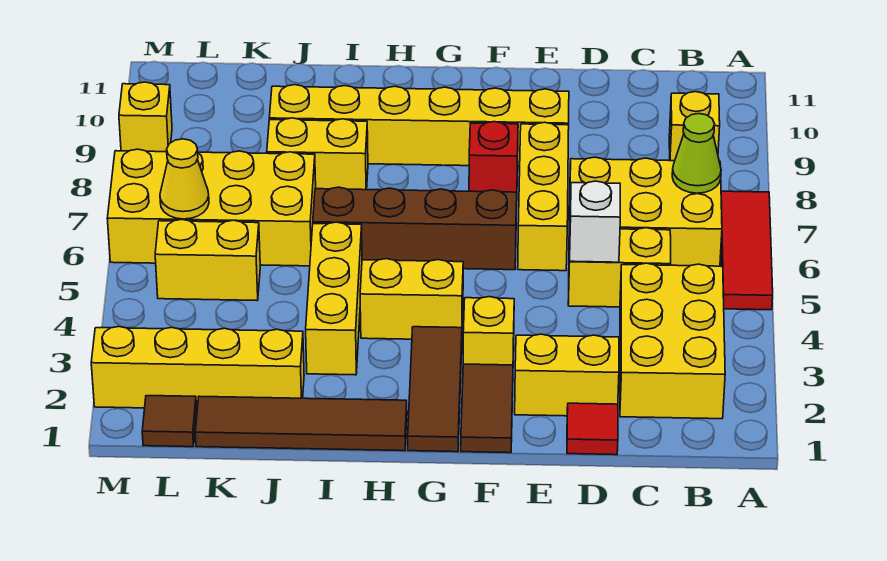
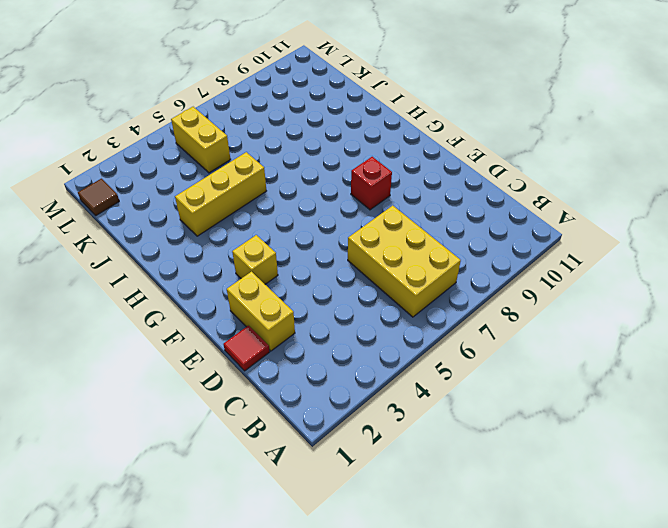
none -> red tile A5:A7 level 1
none -> yellow brick B2:C4 level 1
none -> yellow brick B9 level 1

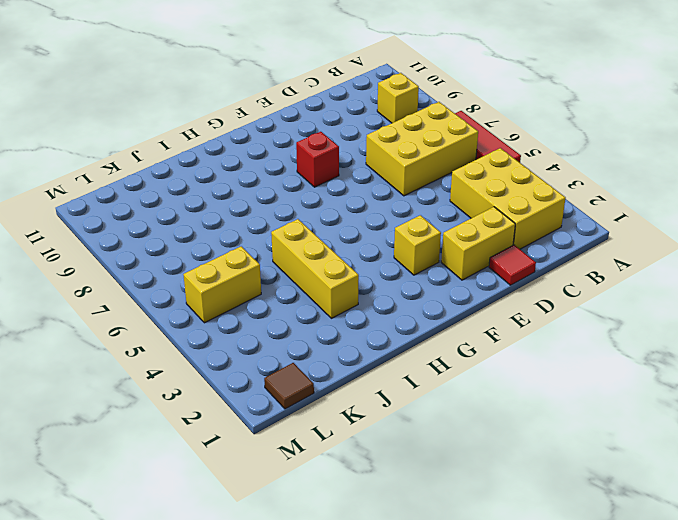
none -> yellow brick C5:D5 level 1
none -> yellow brick E6:E8 level 1
none -> yellow brick E9:J9 level 1

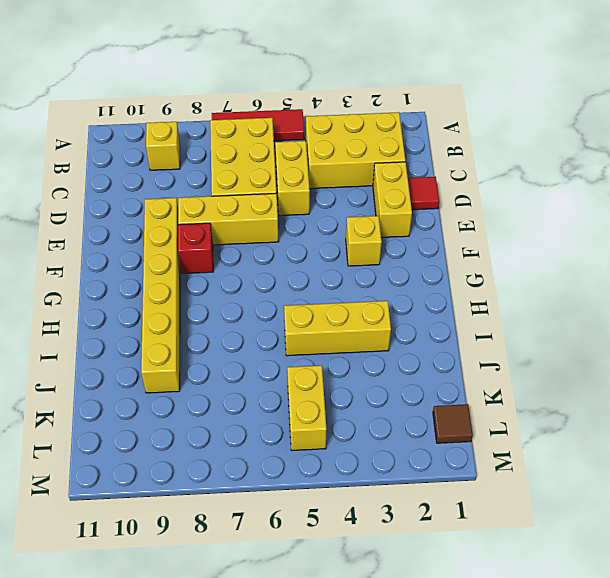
none -> brown tile F1:F2 level 1
none -> brown brick F6:I6 level 1
none -> brown tile G1:G3 level 1

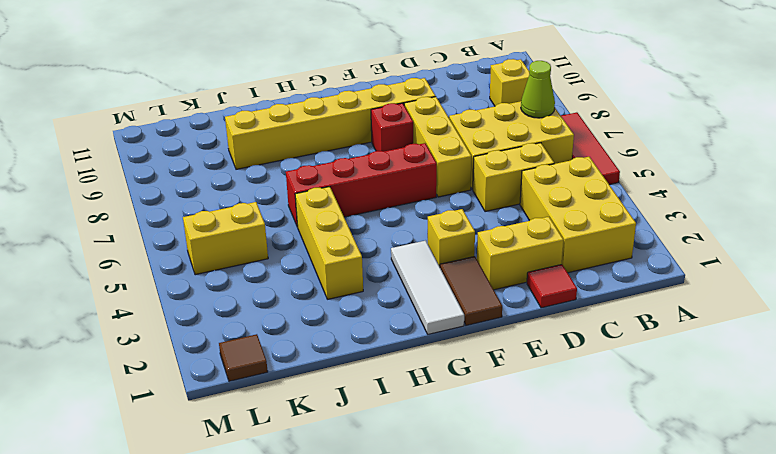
red brick F6:I6 level 1 -> brown brick F6:I6 level 1
white tile G1:G3 level 1 -> brown tile G1:G3 level 1
none -> yellow brick G4:H4 level 1
none -> brown tile H1:K1 level 1
none -> yellow brick I8:J8 level 1

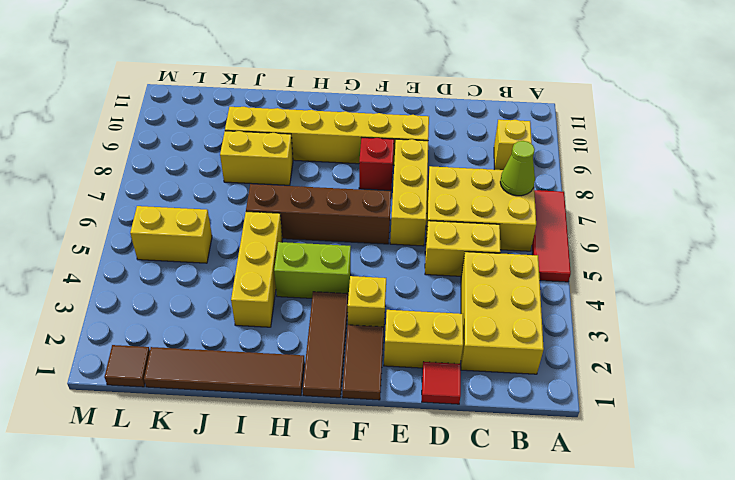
lime brick G4:H4 level 1 -> yellow brick G4:H4 level 1
none -> yellow brick J2:M2 level 1
none -> yellow brick J6:M7 level 1
none -> yellow brick M9 level 1

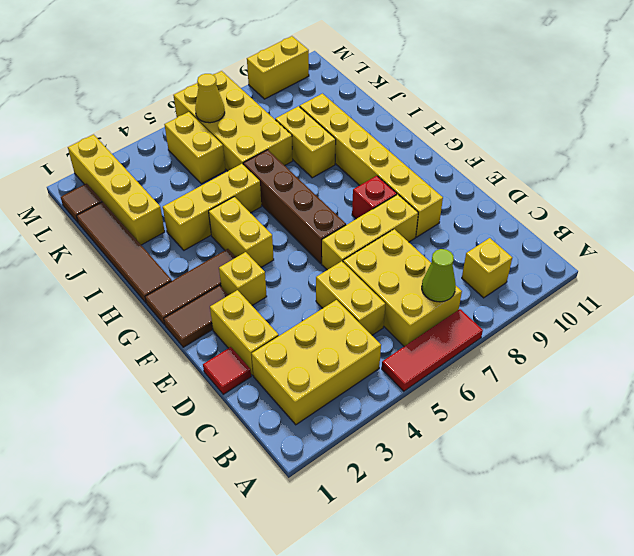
yellow brick M9:M10 level 1 -> yellow brick M9 level 1
none -> white brick D5 level 2

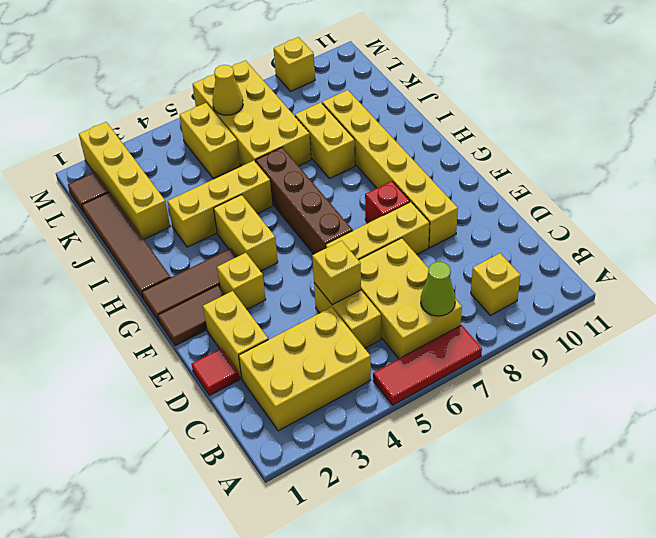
yellow brick D5 level 2 -> white brick D5 level 2

